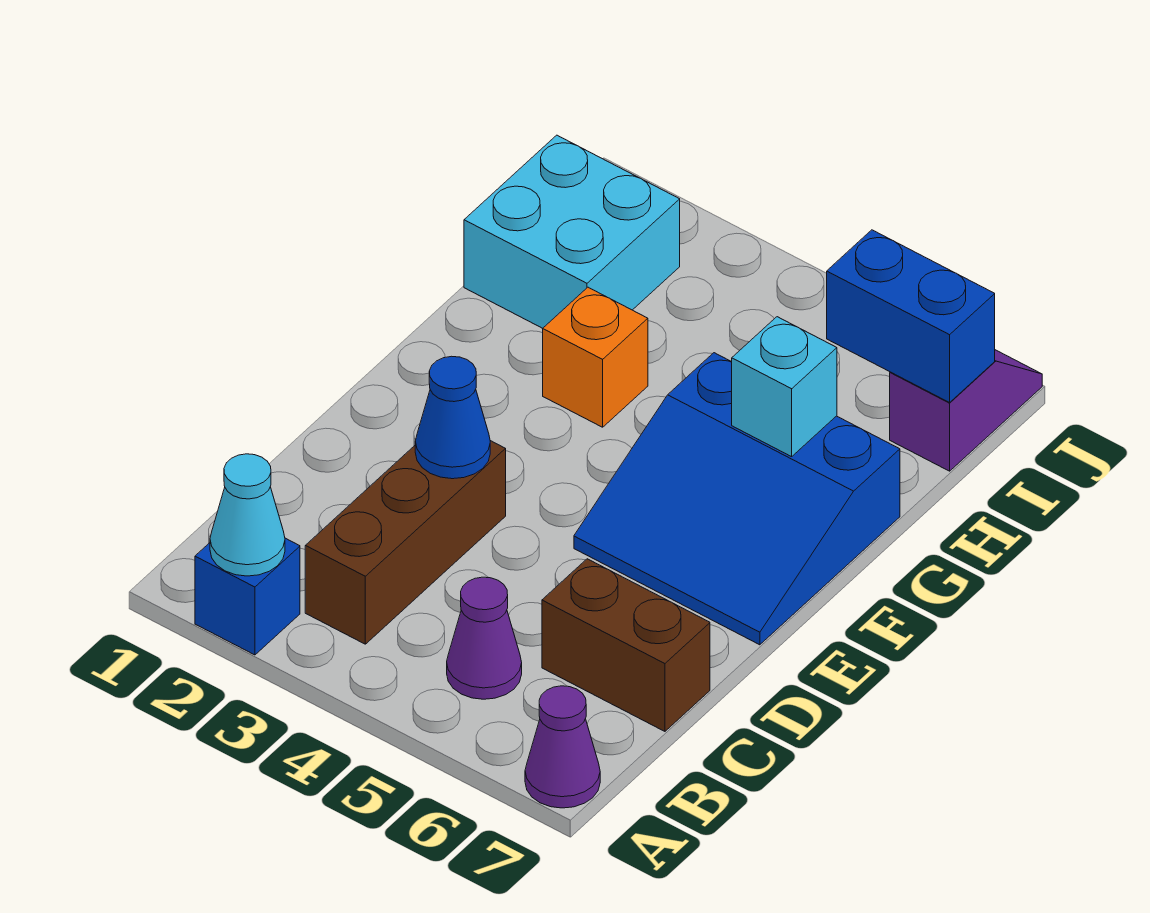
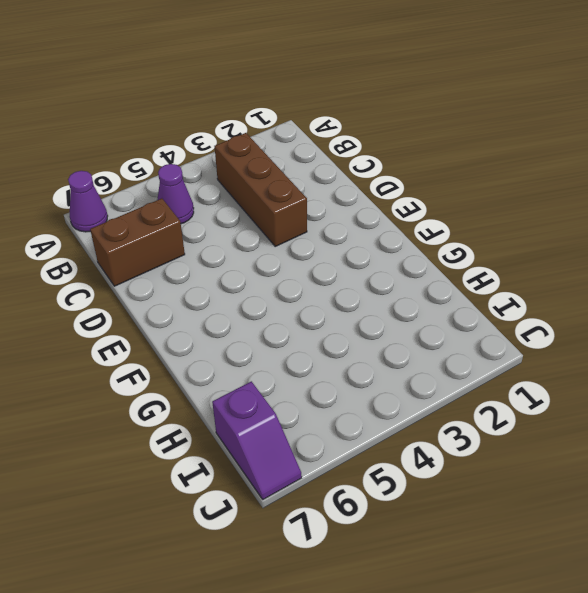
none -> blue brick A2 level 1
none -> blue slope E5:G7 level 1 top G
none -> orange brick G3 level 1

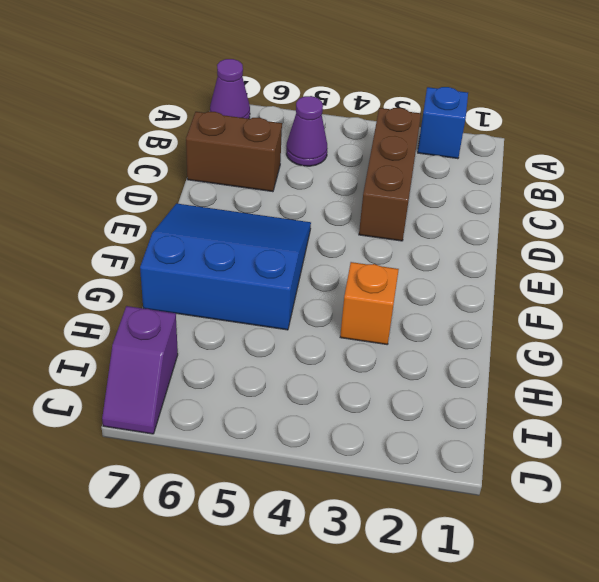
none -> cyan brick H1:I2 level 1
none -> cyan cone A2 level 2
none -> blue cone D3 level 2

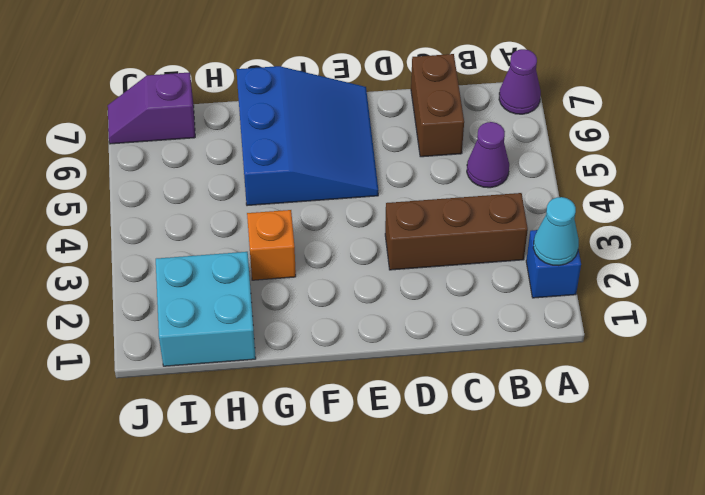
none -> blue cone D3 level 2
none -> cyan brick G6 level 2
none -> blue brick I6:I7 level 2

